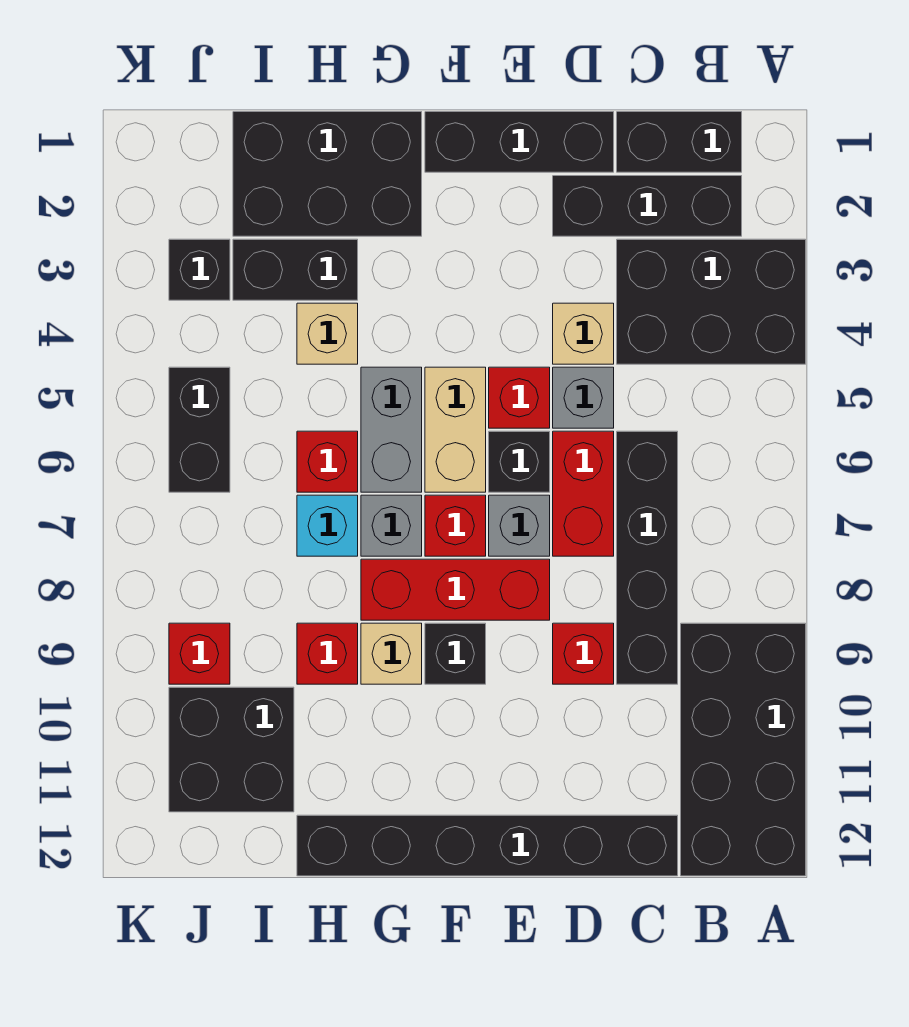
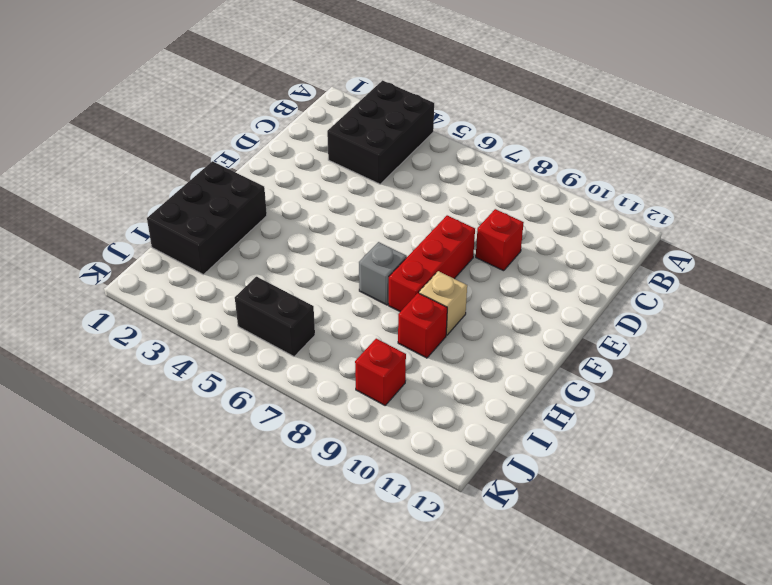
none -> black brick A9:B12 level 1
none -> black brick B1:C1 level 1
none -> black brick B2:D2 level 1
none -> black brick C6:C9 level 1

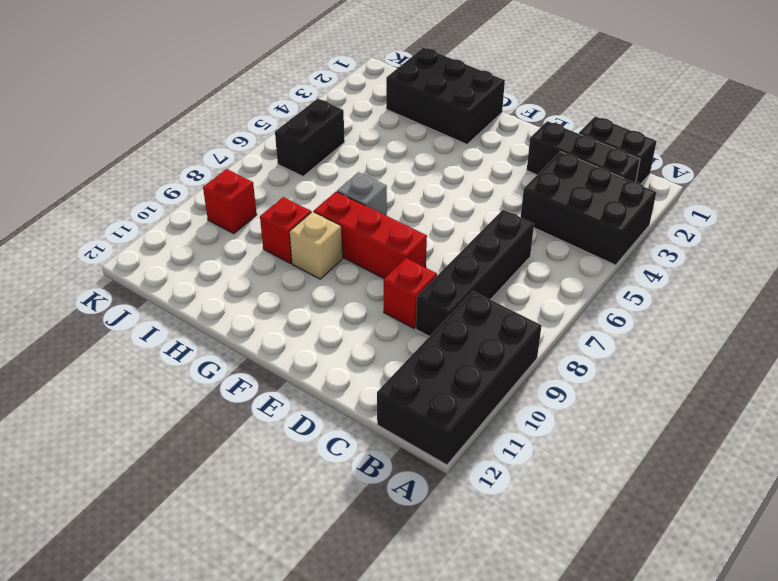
none -> black brick C12:H12 level 1
none -> black brick D1:F1 level 1
none -> tan brick D4 level 1
none -> grey brick D5 level 1

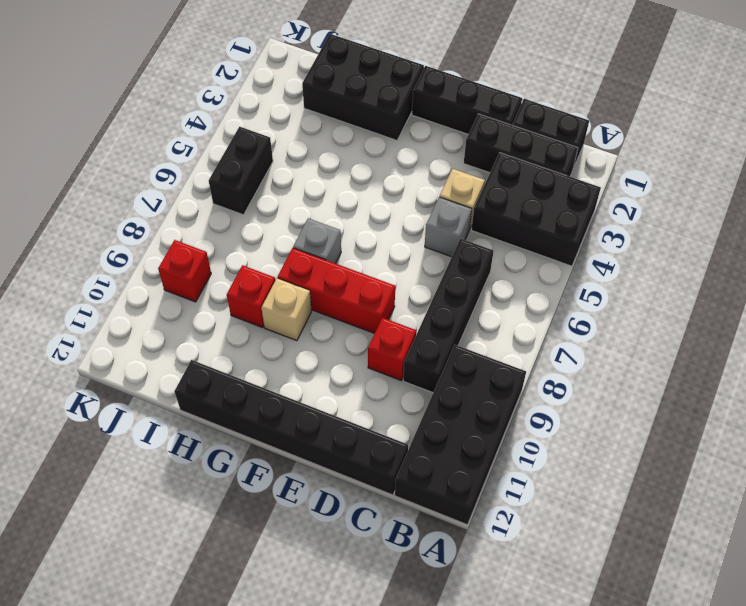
none -> red brick D6:D7 level 1
none -> red brick E5 level 1
none -> black brick E6 level 1
none -> grey brick E7 level 1

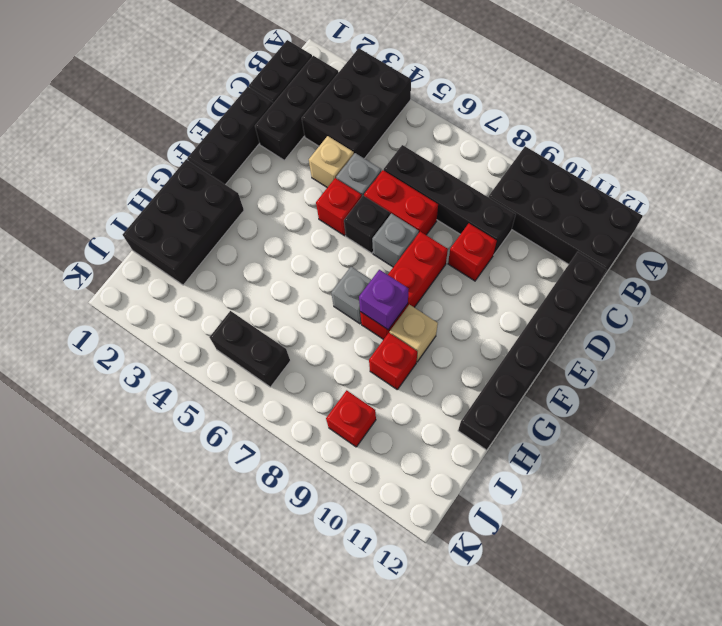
purple brick G8 level 2 -> none
none -> tan brick F5:F6 level 1
none -> red brick F7 level 1
none -> black brick F9 level 1
none -> grey brick G5:G6 level 1

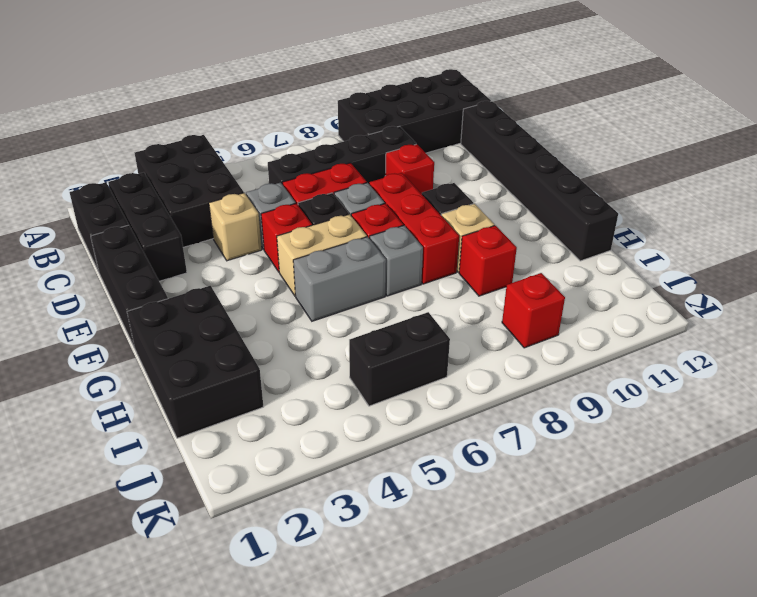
none -> black brick H3:I3 level 1
none -> tan brick H4 level 1
none -> red brick H6 level 1
none -> cyan brick H7 level 1

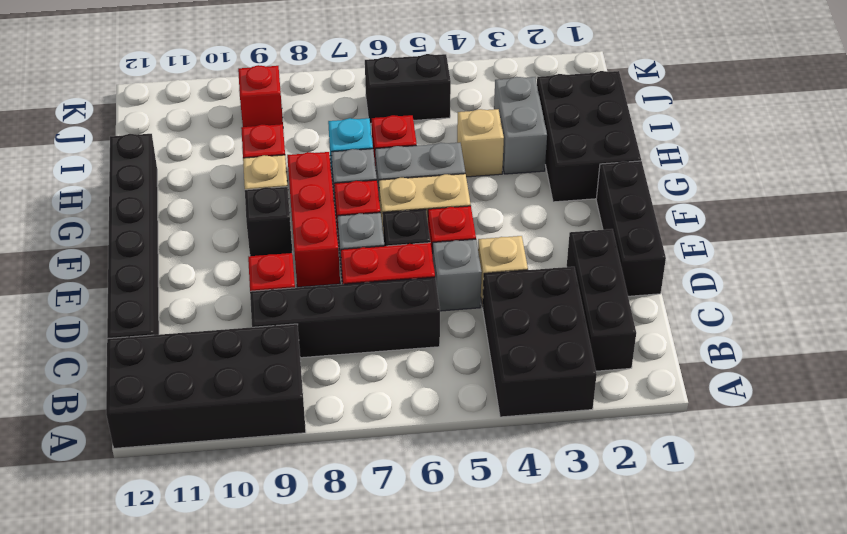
grey brick H3:I3 level 1 -> black brick H3:I3 level 1
none -> black brick B1:C1 level 1
none -> black brick I10:J11 level 1
none -> black brick J3 level 1

